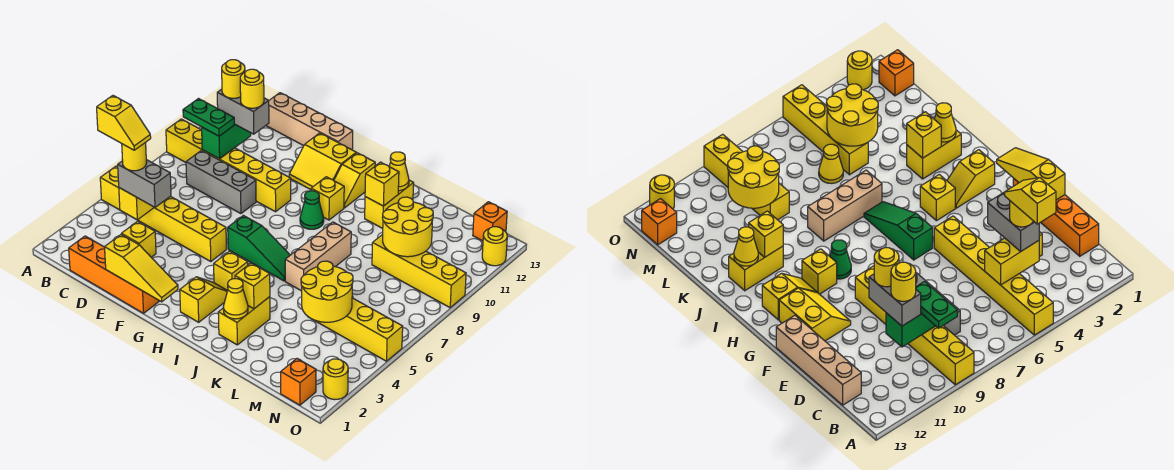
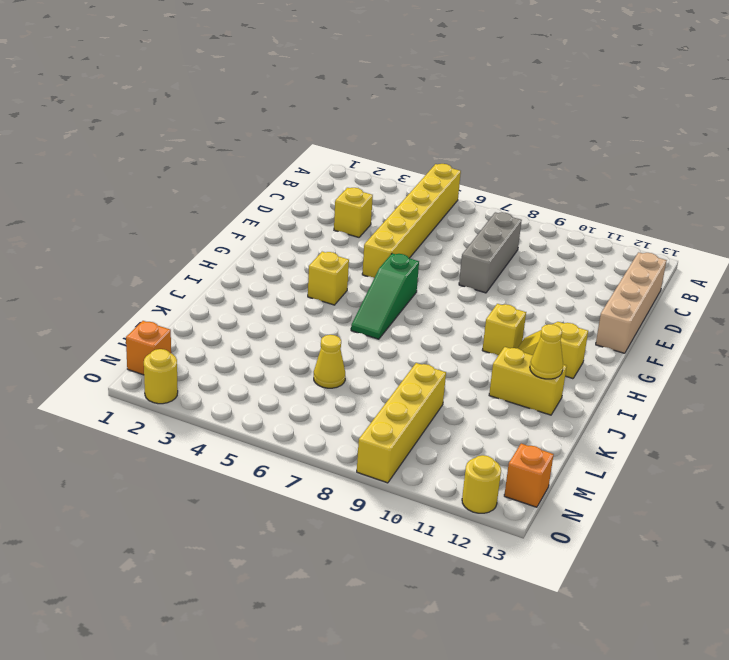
none -> yellow brick A9:F9 level 1
none -> orange brick C1:F1 level 1
none -> yellow slope F11:G12 level 1 top 12
none -> yellow slope H2:H3 level 1 top 2

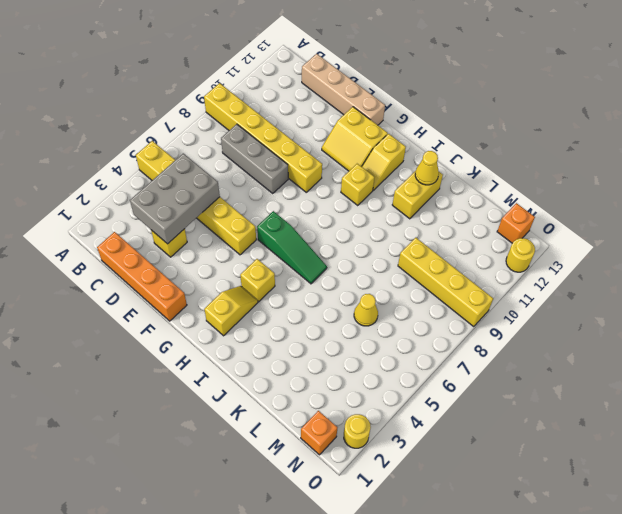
grey brick C3:D5 level 2 -> yellow brick C4:C5 level 2
none -> green cone H9 level 1
none -> yellow brick J2:J3 level 1
none -> tan brick J6:J8 level 1
none -> yellow brick L5:O5 level 1

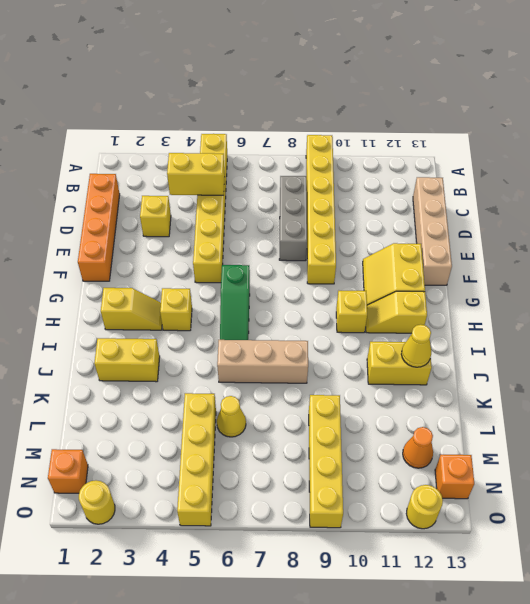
orange cone M12 level 1 -> none
none -> green cone H9 level 1
none -> green brick C9:C10 level 2
none -> yellow slope E1:G1 level 2 top E
none -> yellow cone J2 level 2

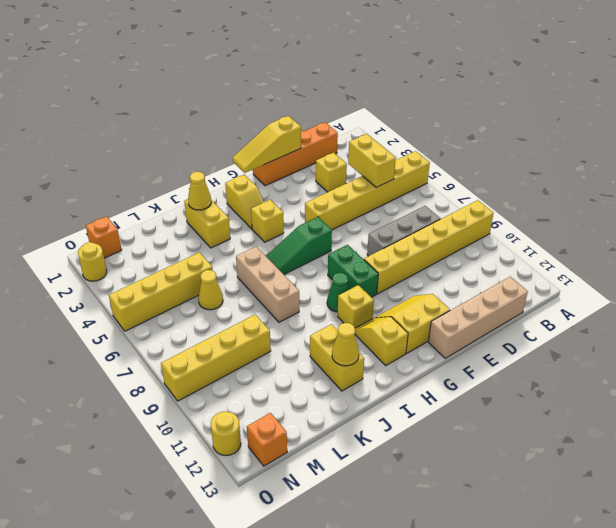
green brick G8:G9 level 1 -> green brick C9:C10 level 2
none -> yellow brick J3 level 2
none -> yellow brick J11 level 2
none -> yellow round brick L4:M5 level 2
none -> yellow round brick L9:M10 level 2

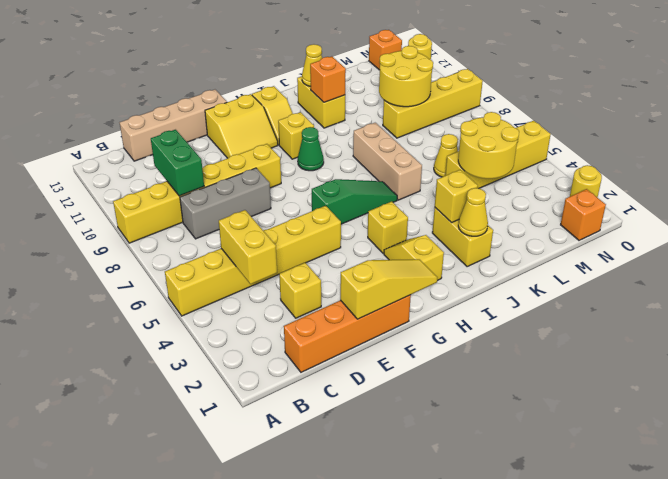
orange brick J11 level 2 -> yellow brick J11 level 2
none -> green plate B9:C9 level 3
none -> grey brick C4:D4 level 3
none -> grey brick C10:D10 level 3
none -> yellow round brick C4 level 4

